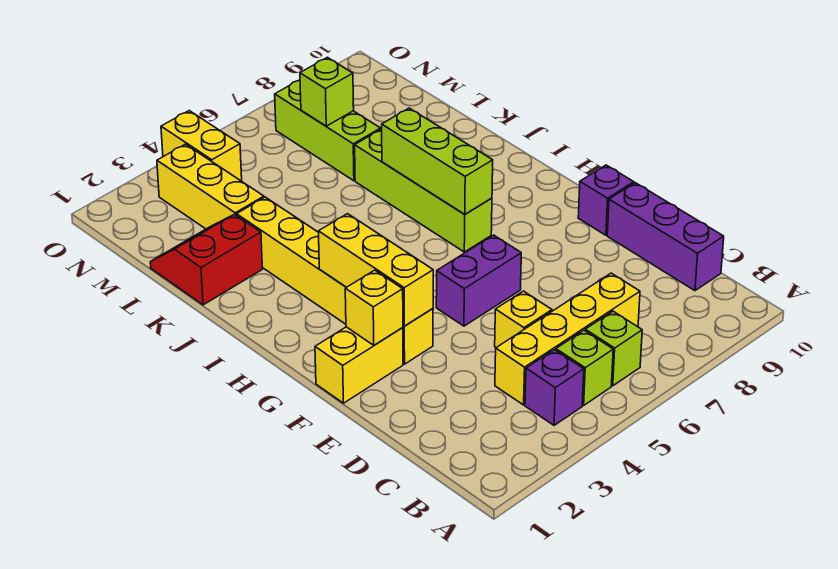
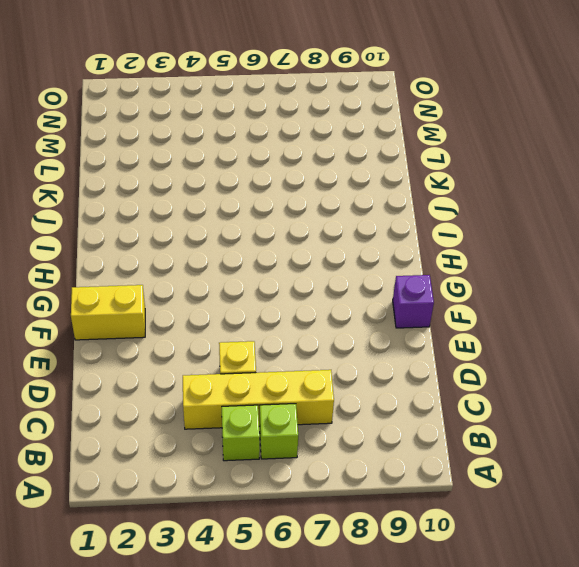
none -> purple brick B4 level 1
none -> purple brick C10:E10 level 1
none -> yellow brick F3:K3 level 1

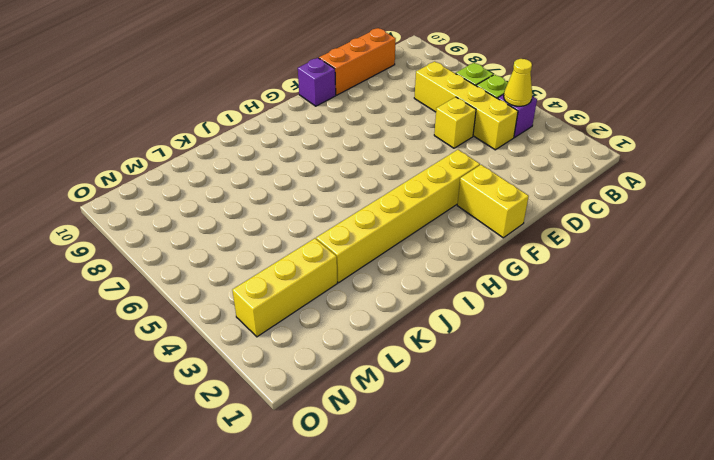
yellow cone B4 level 2 -> none
orange brick C10:E10 level 1 -> purple brick C10:E10 level 1
none -> purple brick F5:F6 level 1
none -> lime brick H7:K7 level 1
none -> red slope K1:L2 level 1 top K

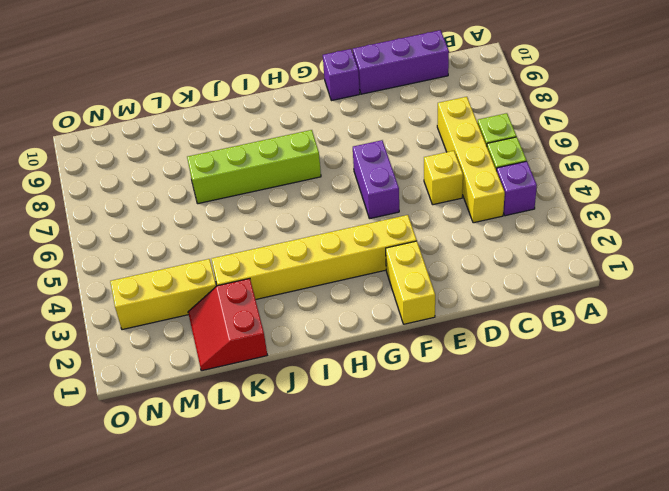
none -> lime brick L7:N7 level 1
none -> yellow brick N4:O4 level 1
none -> yellow brick F2 level 2

